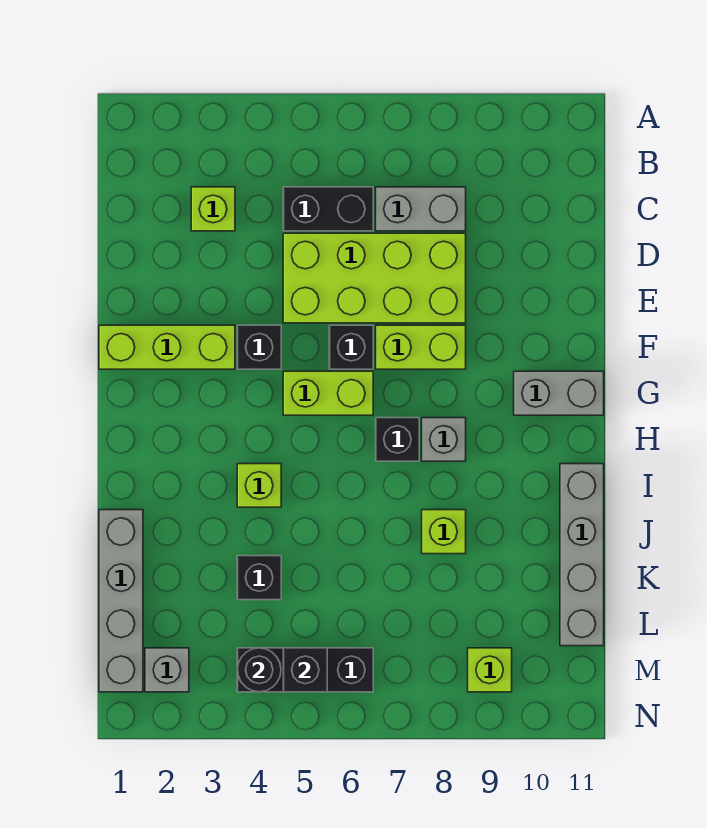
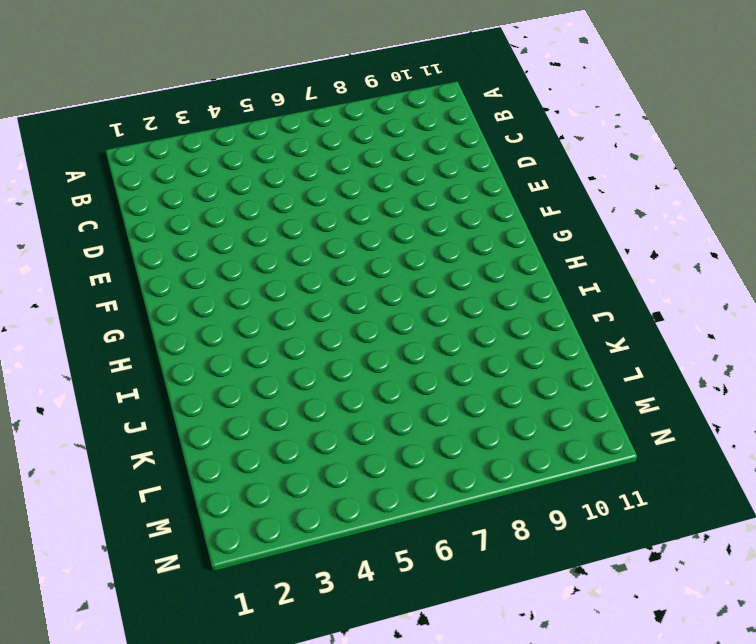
none -> lime brick C3 level 1
none -> black brick C5:C6 level 1
none -> grey brick C7:C8 level 1

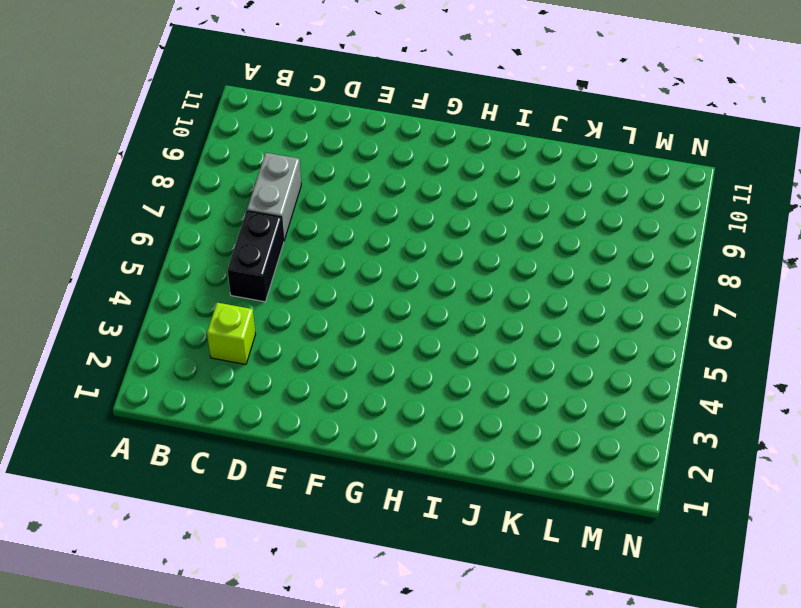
none -> lime brick D5:E8 level 1
none -> lime brick F1:F3 level 1
none -> black brick F4 level 1

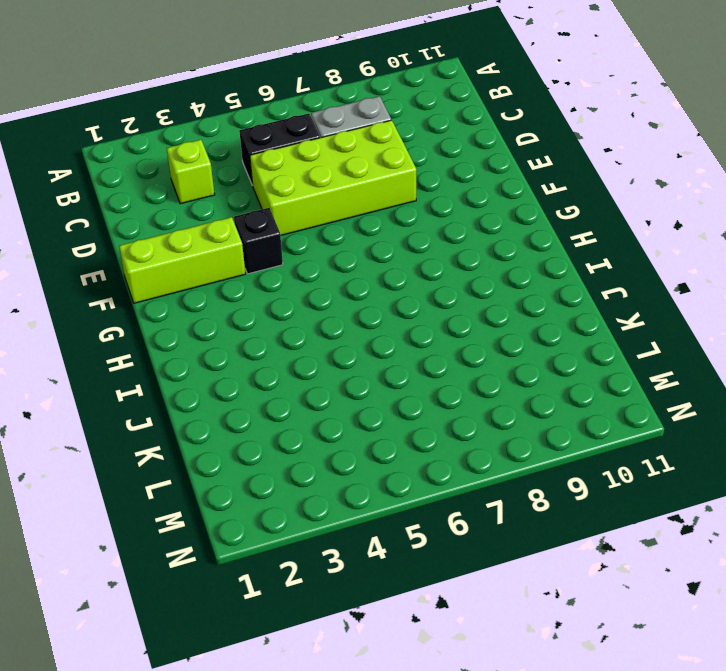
none -> black brick F6 level 1
none -> lime brick F7:F8 level 1
none -> lime brick G5:G6 level 1

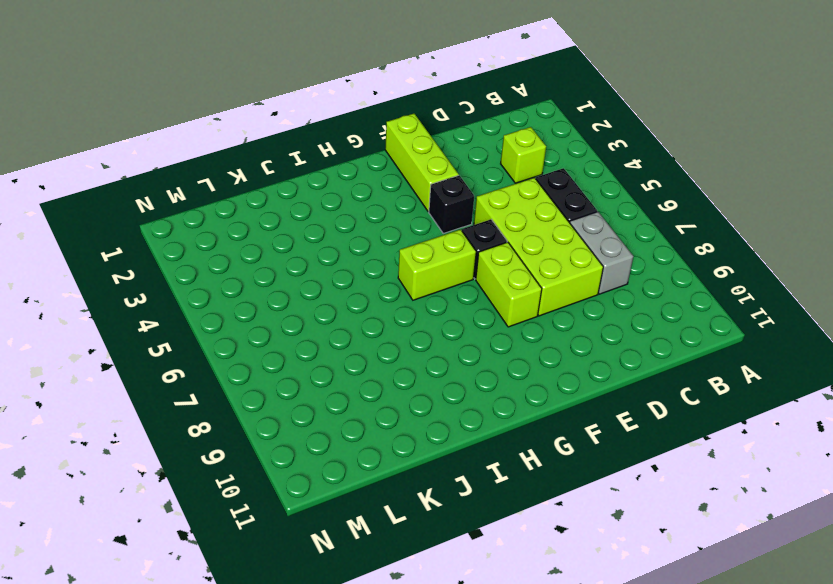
lime brick G6:H6 level 1 -> lime brick G5:G6 level 1
none -> grey brick G10:G11 level 1
none -> black brick H7 level 1
none -> grey brick H8 level 1

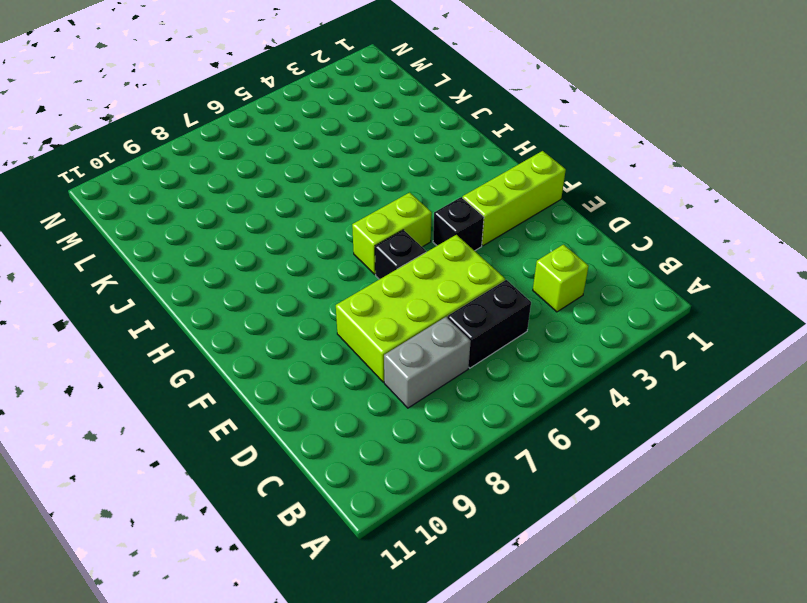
none -> lime brick F7:F8 level 1
none -> grey brick G10:G11 level 1
none -> black brick H7 level 1

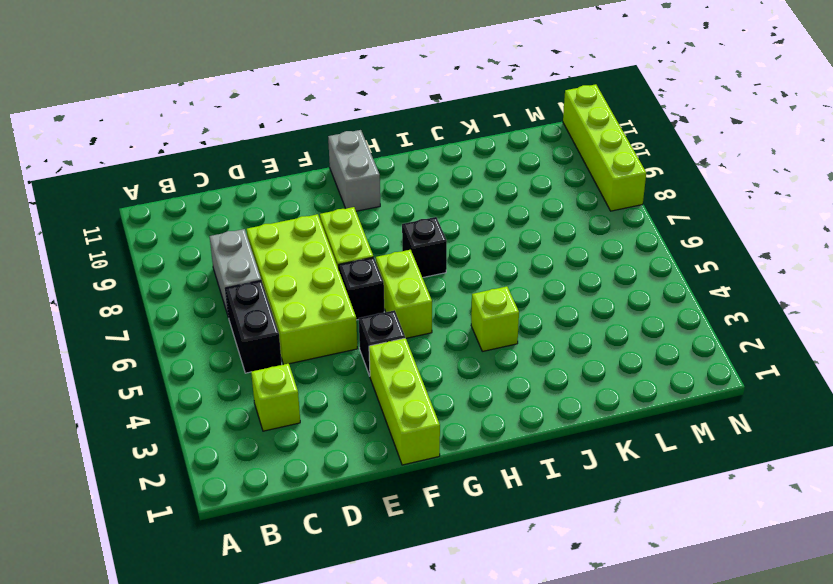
lime brick N8:N11 level 1 -> none
none -> grey brick H8 level 1
none -> grey brick I11:L11 level 1
none -> grey brick J1:M1 level 1

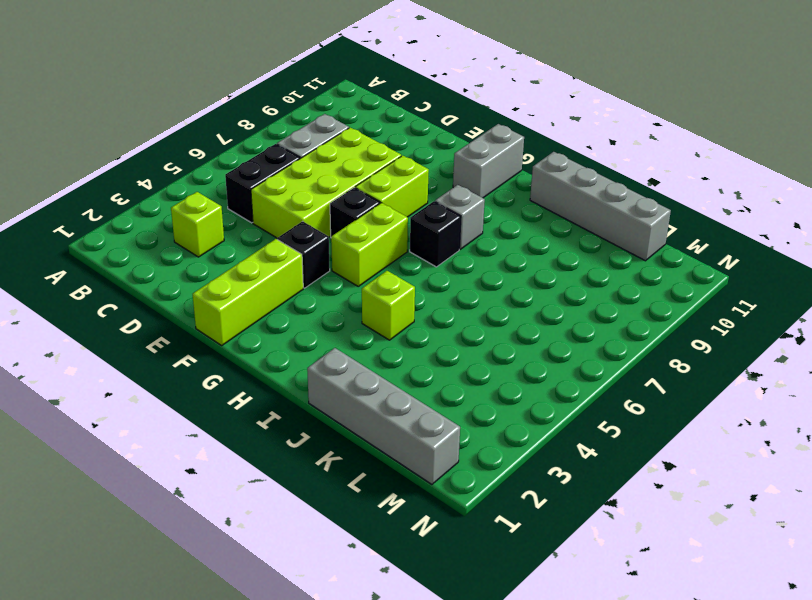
none -> lime brick J8 level 1
none -> black brick K4 level 1
none -> grey brick M2 level 1

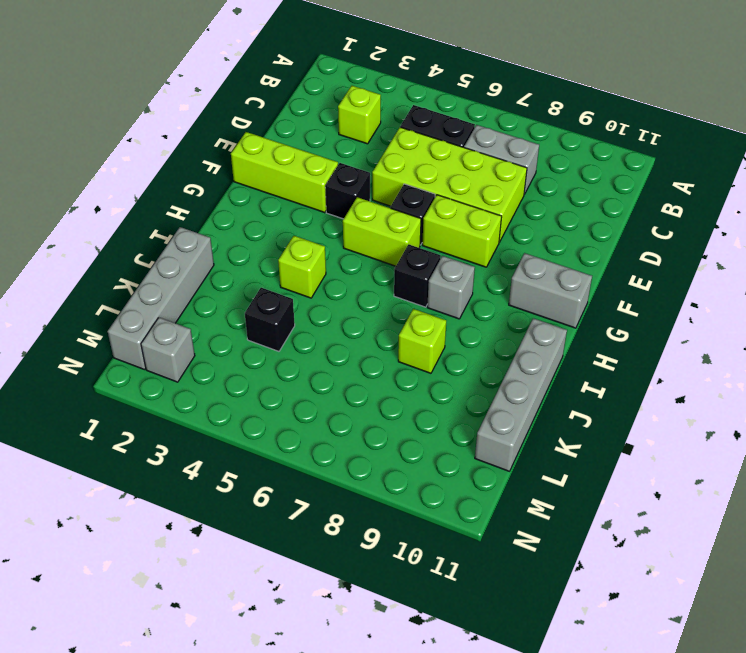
none -> black brick M4:M6 level 1
none -> lime brick M9 level 1
none -> black round brick M4 level 2

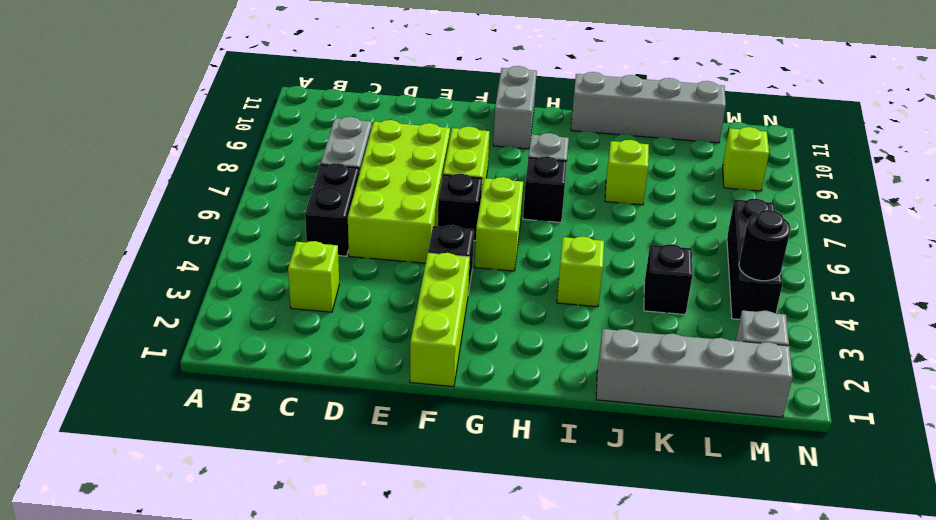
none -> black brick M5 level 2

